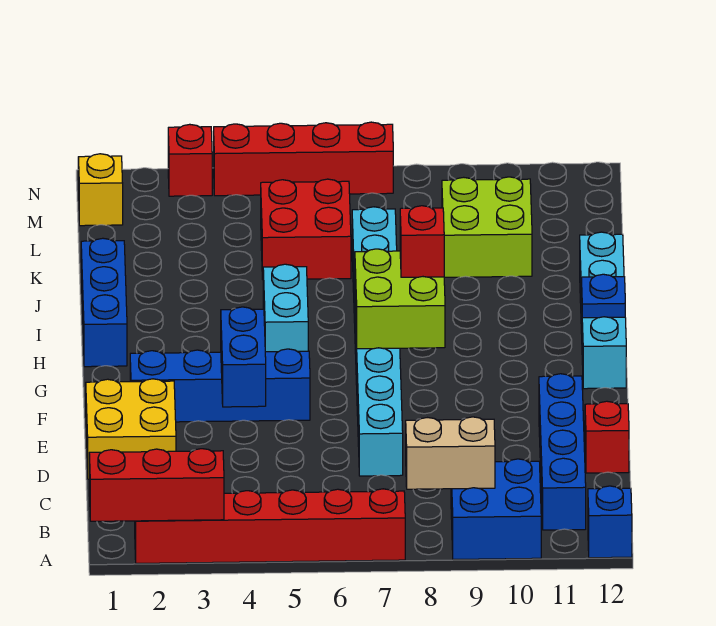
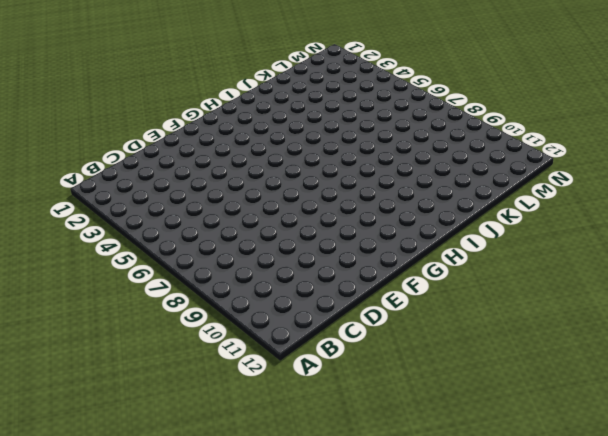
none -> red brick A2:A7 level 1
none -> blue brick A9:B10 level 1
none -> blue brick A12 level 1

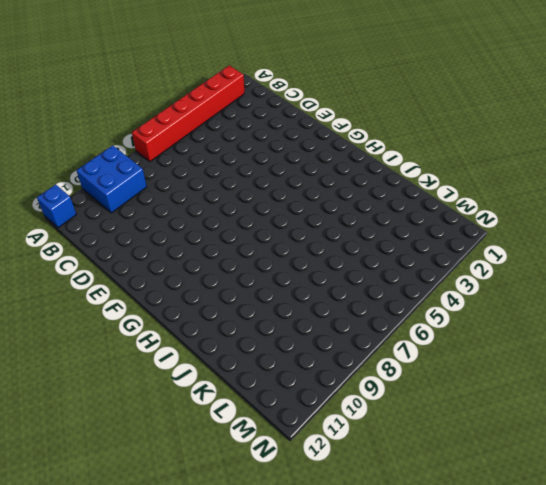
none -> blue brick B11:E11 level 1
none -> yellow brick D1:E2 level 1
none -> cyan brick D7:K7 level 1

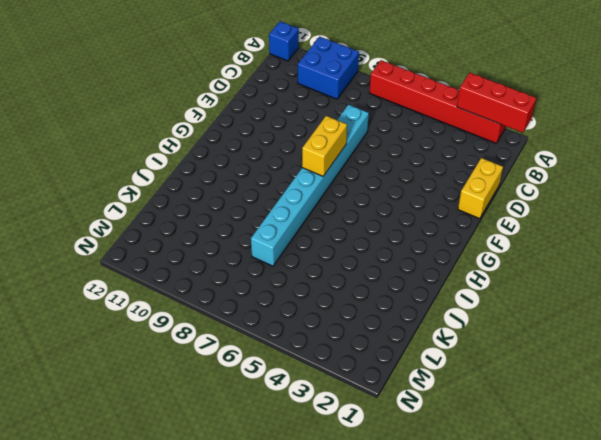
yellow brick D1:E1 level 1 -> yellow brick D1:E2 level 1
yellow brick F7:G7 level 2 -> lime brick G7:H8 level 2
none -> blue brick B11:E11 level 1
none -> red brick D12 level 1
none -> blue brick F2:F5 level 1

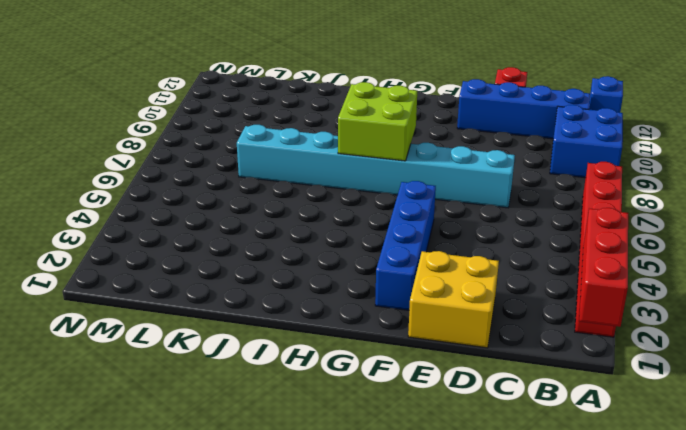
none -> cyan brick G12:J12 level 1
none -> blue brick H1:J1 level 1
none -> cyan brick H5:I5 level 1

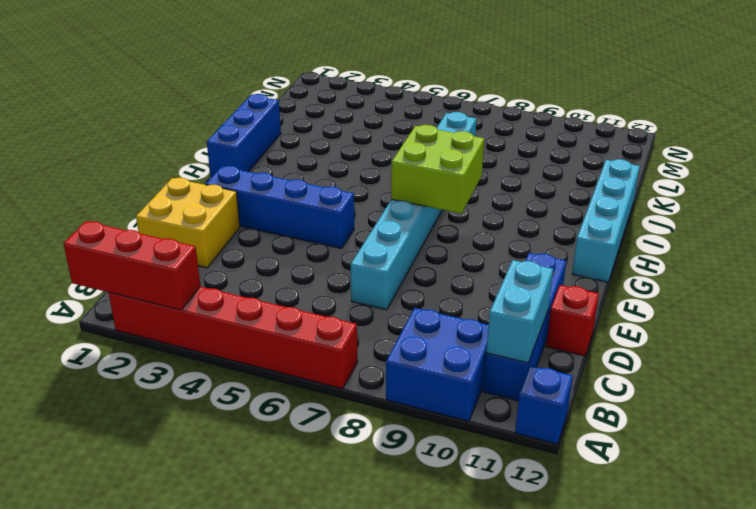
cyan brick B11:C11 level 2 -> cyan brick H5:I5 level 1
none -> red brick K5:L6 level 1
none -> lime brick K9:L10 level 1
none -> yellow brick M1 level 1

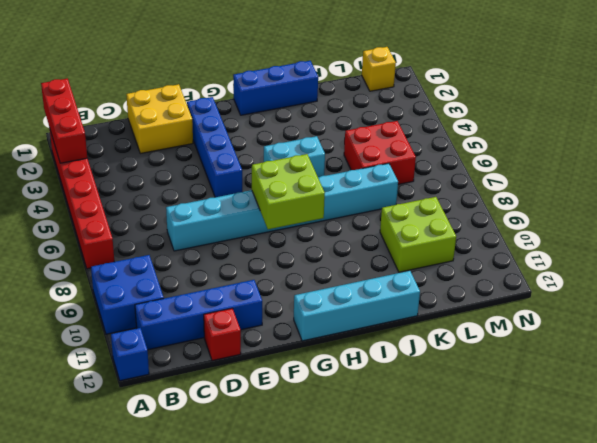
none -> red brick N3 level 1
none -> red brick N4:N7 level 1
none -> tan brick B8:B9 level 2

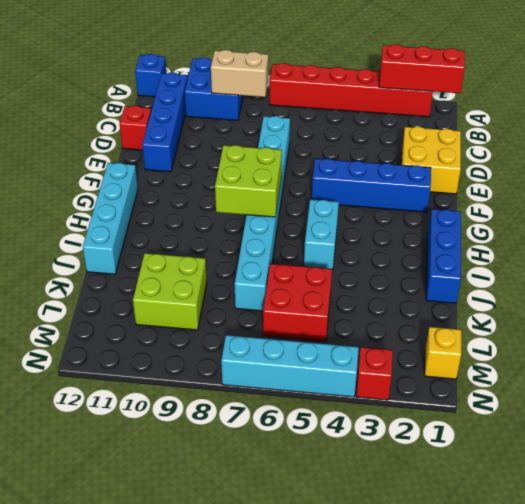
cyan brick N4:N7 level 1 -> red brick N4:N7 level 1
none -> blue brick E4:F4 level 2
none -> blue plate H12 level 2
none -> red brick H8 level 3

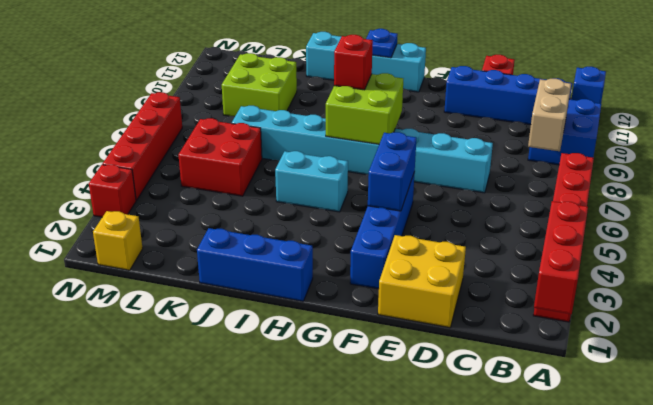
blue brick F4:F5 level 2 -> blue brick E4:F4 level 2

